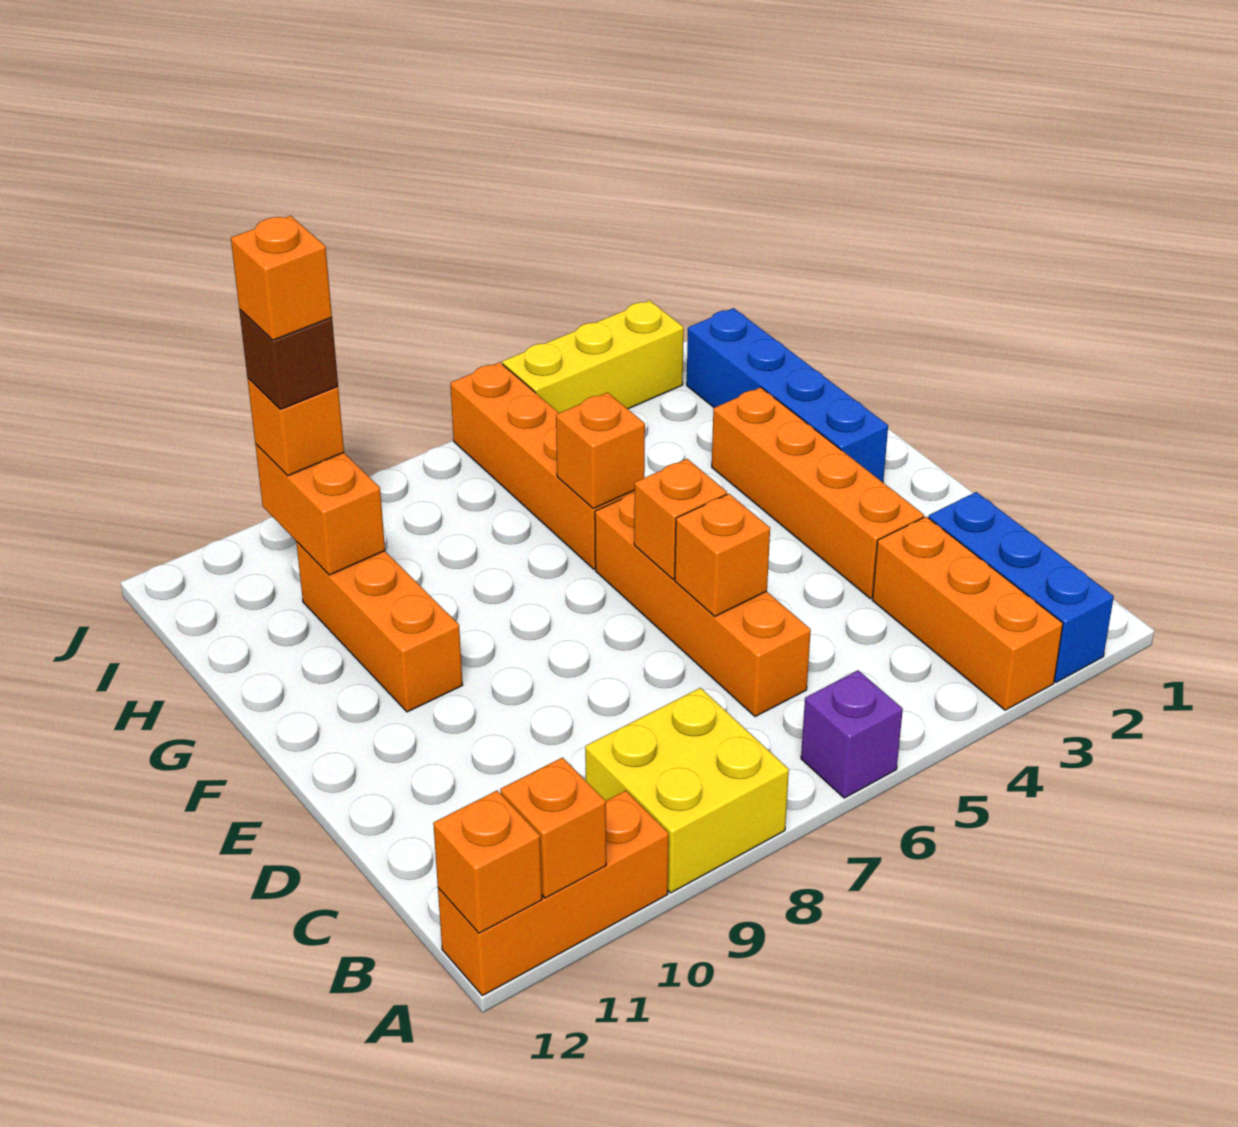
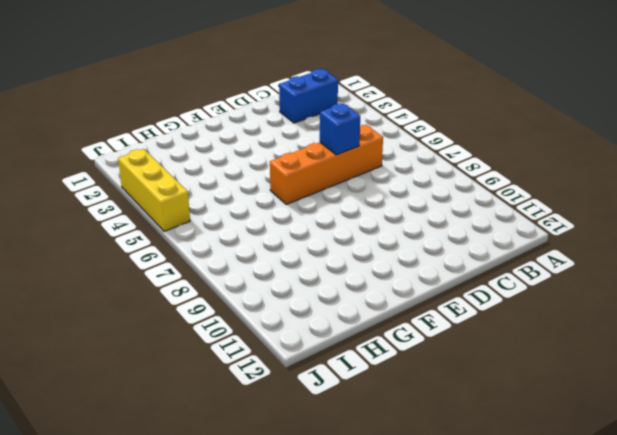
blue brick B2:C2 level 1 -> blue brick A2:C2 level 1
blue brick D6 level 2 -> orange brick D6 level 2
none -> orange brick A3:C3 level 1
none -> purple brick A6 level 1
none -> yellow brick A8:B9 level 1

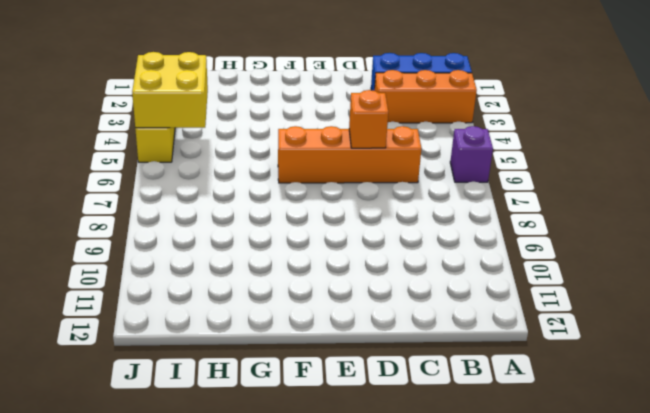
yellow brick I4:J5 level 2 -> yellow brick A8:B9 level 1
none -> orange brick A10:A12 level 1
none -> orange brick D3:G3 level 1
none -> blue brick F2:I2 level 1

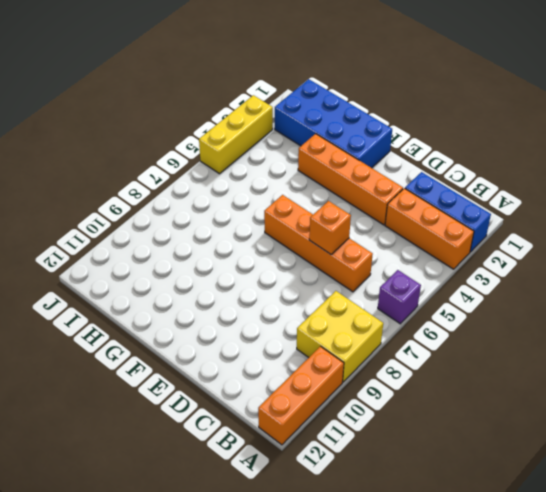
blue brick F1:I2 level 1 -> blue brick F2:I2 level 1
none -> orange brick F10:H10 level 1
none -> orange brick G6:J6 level 1
none -> orange brick A11 level 2

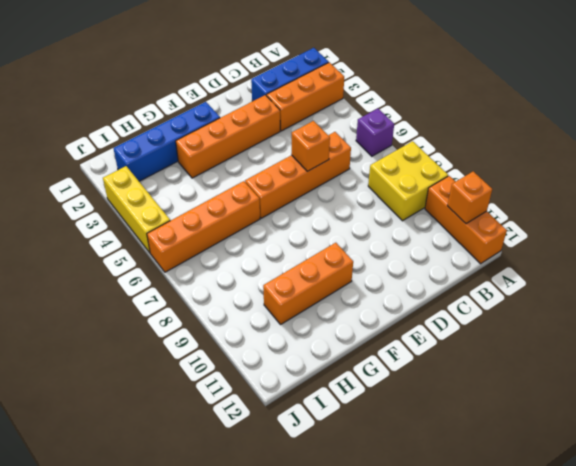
none -> orange brick A12 level 2
none -> orange brick E6 level 2
none -> orange brick G6 level 2

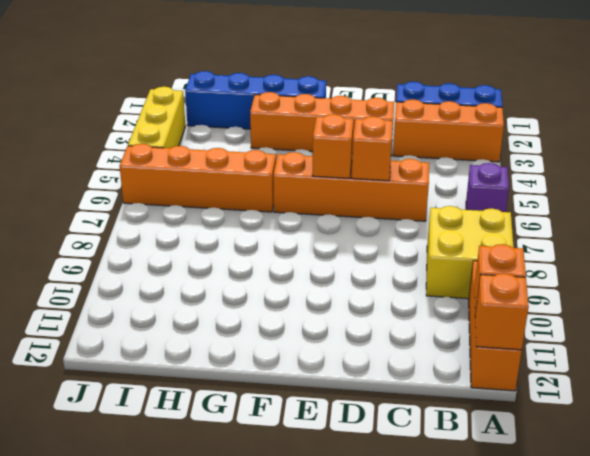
none -> orange brick F10:H10 level 1
none -> orange brick G6 level 2
none -> orange brick H10:I10 level 2

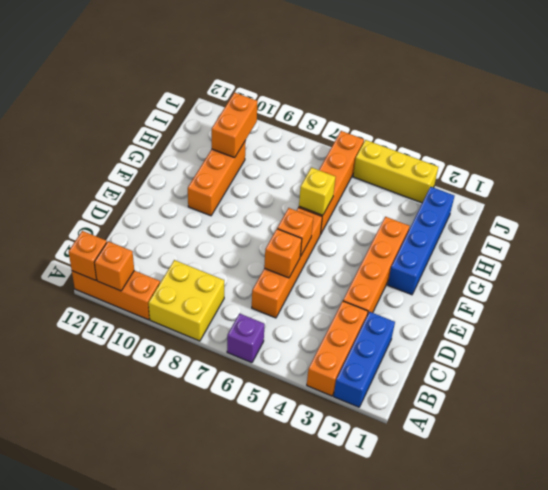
yellow brick G6 level 2 -> orange brick G6 level 2
none -> orange brick I10 level 3
none -> brown brick I10 level 4
none -> orange brick I10 level 5

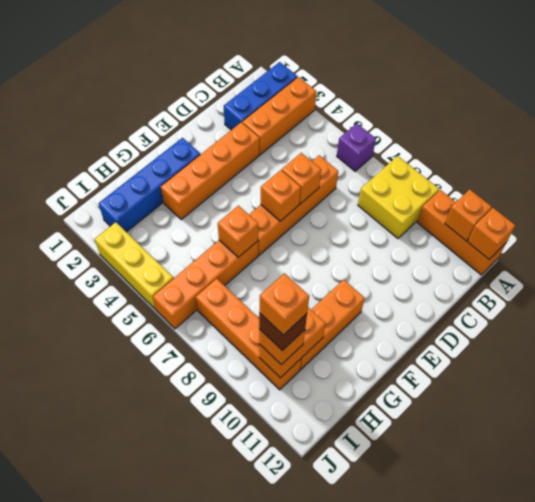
orange brick I7:I10 level 1 -> none

